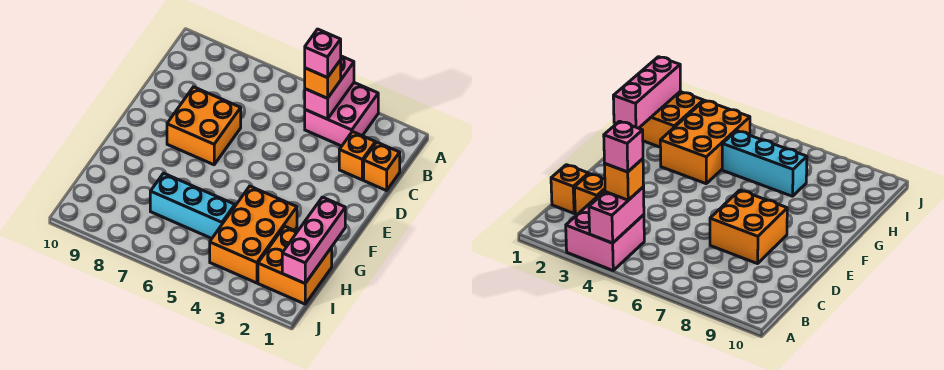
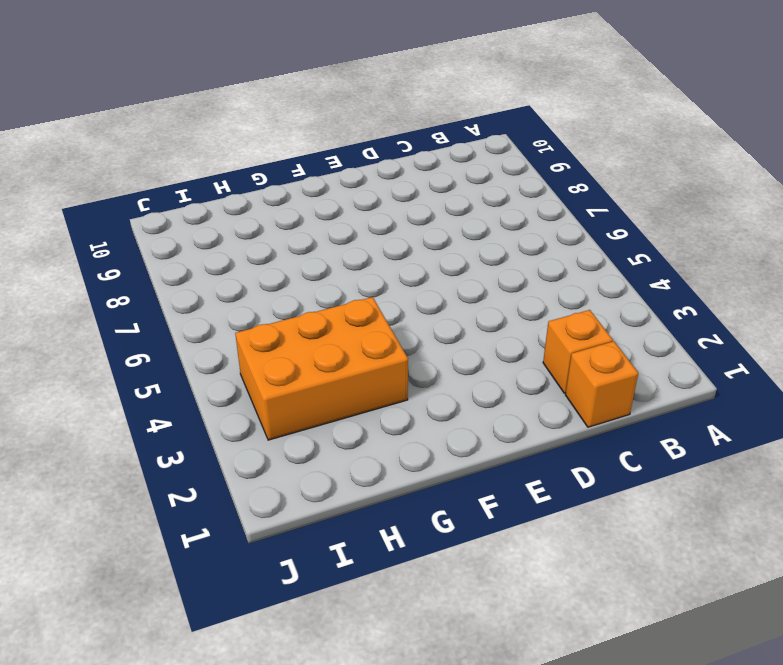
none -> pink brick A3:B4 level 1
none -> orange brick D7:E8 level 1

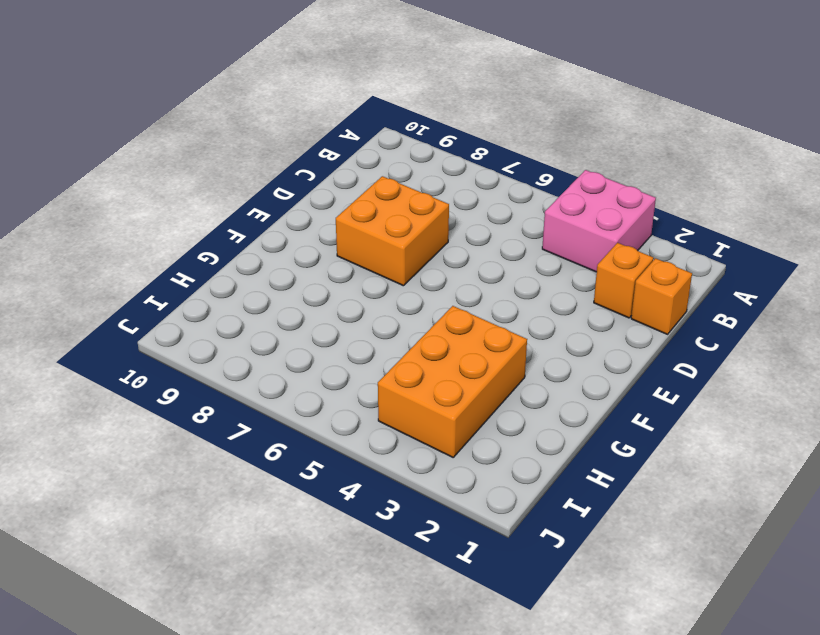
none -> orange brick H1:I2 level 1
none -> cyan brick H5:H7 level 1

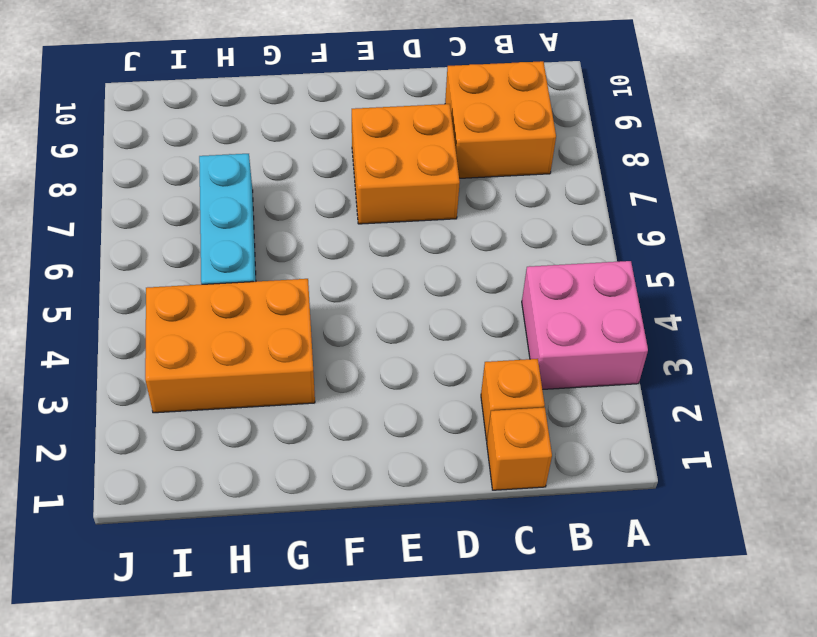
orange brick B8:C9 level 1 -> orange brick H1:I2 level 1
none -> pink brick A4:B4 level 2
none -> pink brick G1:I1 level 2

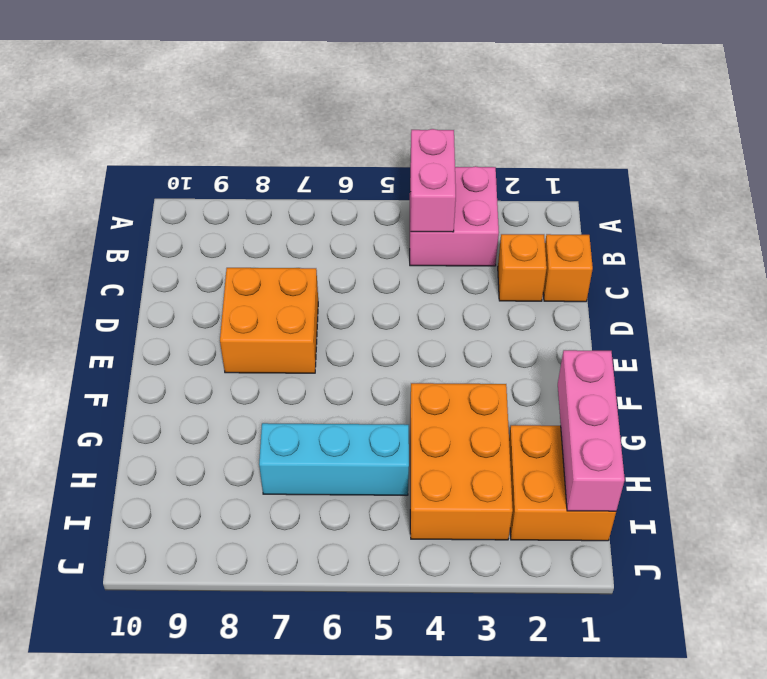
none -> orange brick B4 level 3
none -> pink brick B4 level 4

